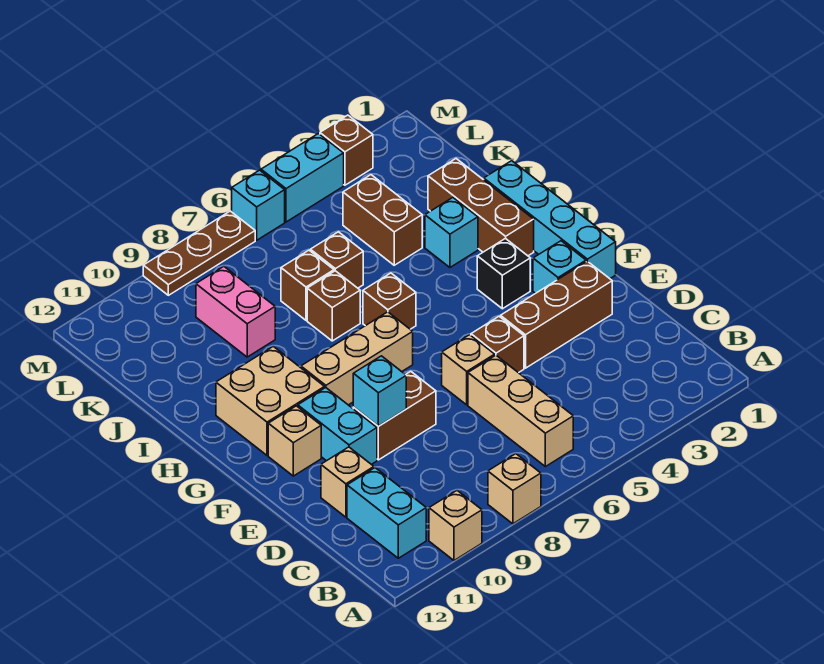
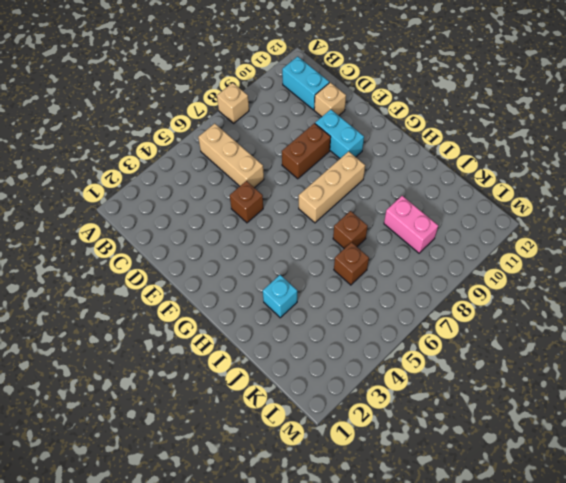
none -> tan brick A10 level 1
none -> brown brick E2:E4 level 1
none -> tan brick E6 level 1

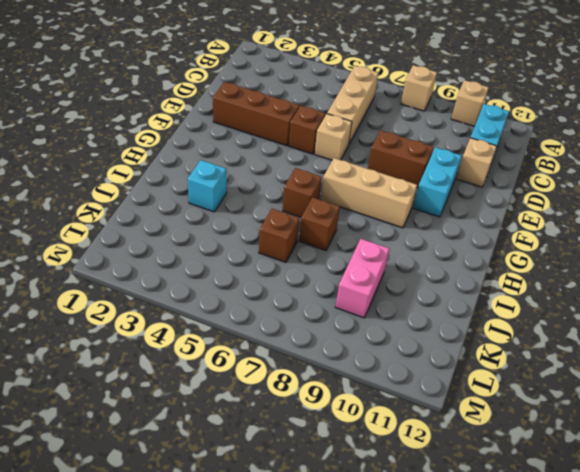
none -> cyan brick F1:I1 level 1
none -> cyan brick F2 level 1
none -> tan brick F11 level 1

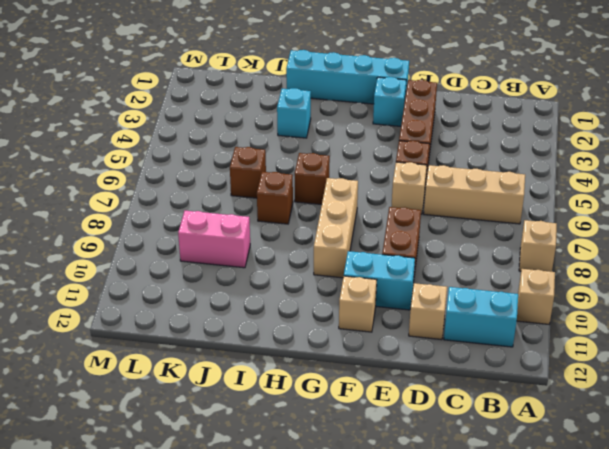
none -> black brick G3 level 1
none -> tan brick G10:H11 level 1
none -> brown brick H2:J2 level 1

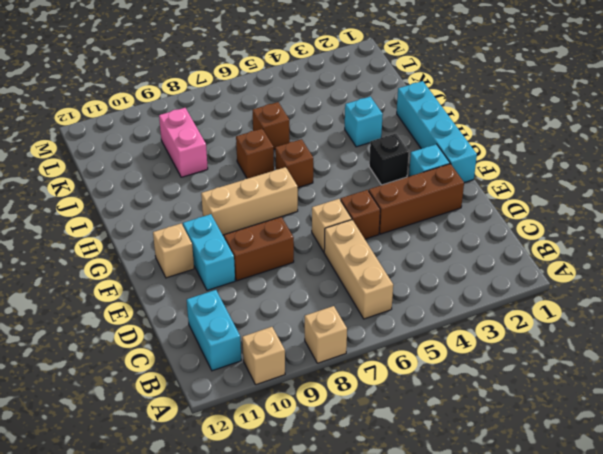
none -> tan brick D11 level 1
none -> tan brick G10:H11 level 1
none -> brown brick H2:J2 level 1

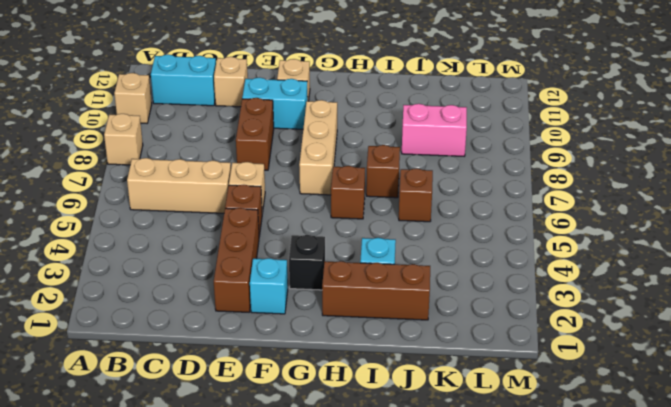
none -> cyan brick F1:I1 level 1
none -> tan brick G10:H11 level 1
none -> brown brick J4:K4 level 1

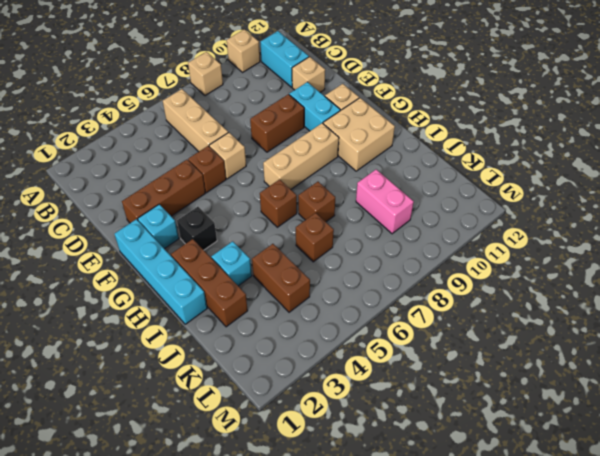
none -> brown brick J7 level 1
none -> brown brick M3 level 1
none -> cyan brick M4:M5 level 1

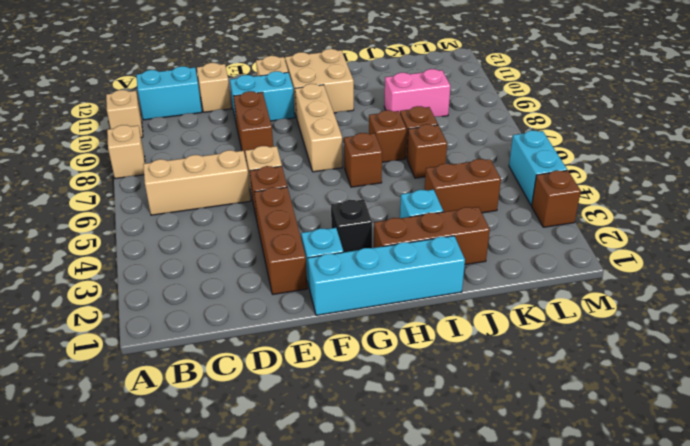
none -> cyan brick M6 level 1
none -> brown plate M7:M9 level 1
none -> cyan brick E9 level 2

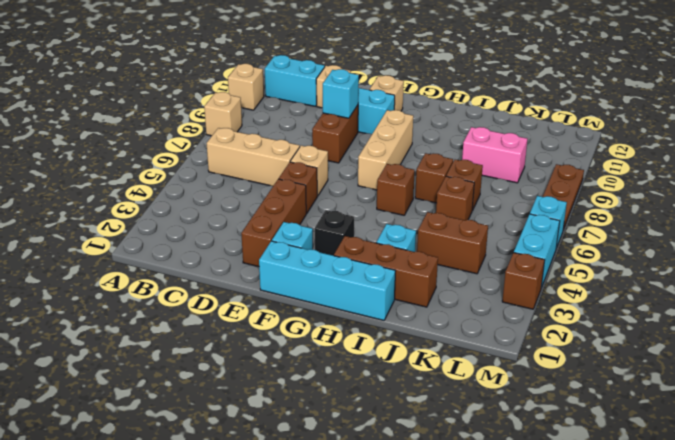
none -> tan brick G10:H11 level 1

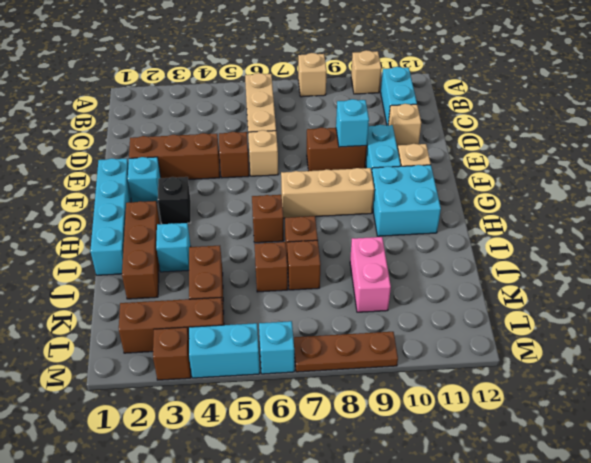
cyan brick G10:H11 level 1 -> tan brick G10:H11 level 1
brown brick L2:L4 level 1 -> none

